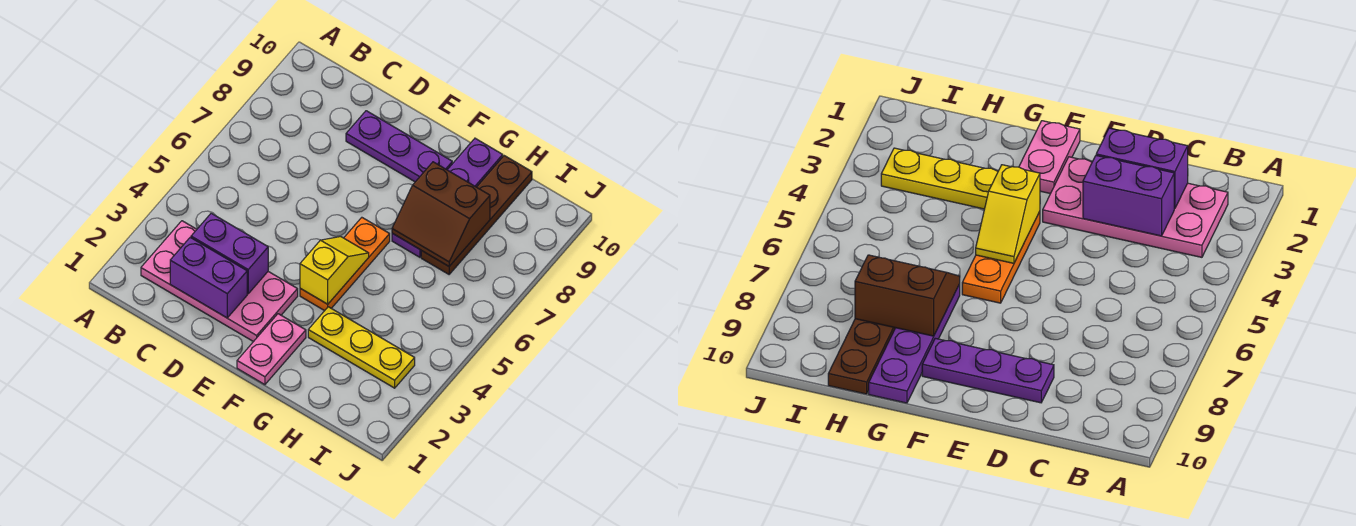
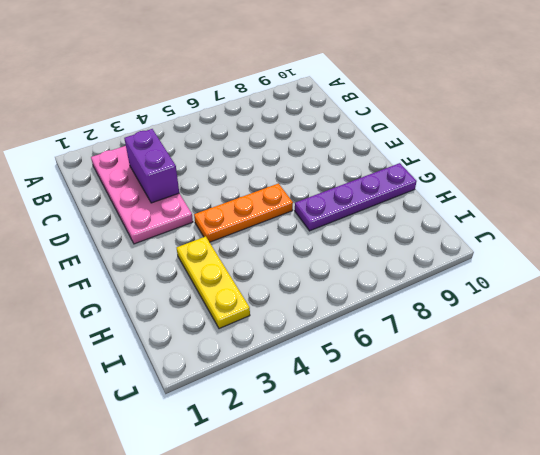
none -> purple plate D9:F9 level 1
none -> pink plate F1:F2 level 1

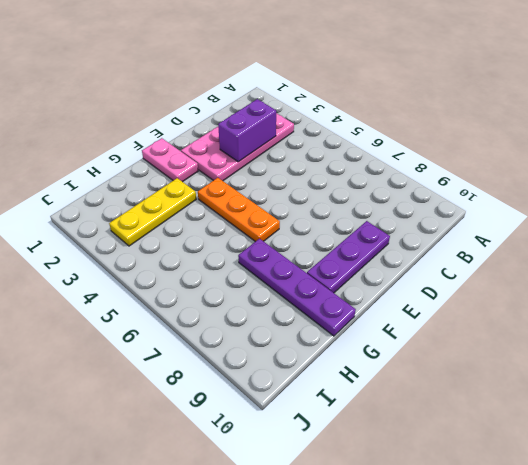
none -> brown plate H7:H10 level 1
none -> purple brick C2:D2 level 2

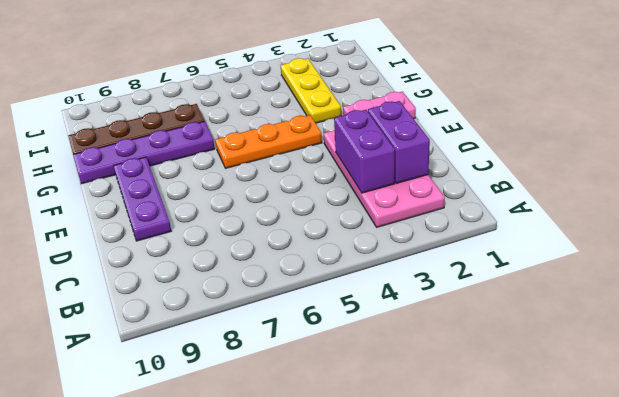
none -> yellow slope F4:F5 level 2 top 4
none -> brown slope G7:H8 level 2 top 8

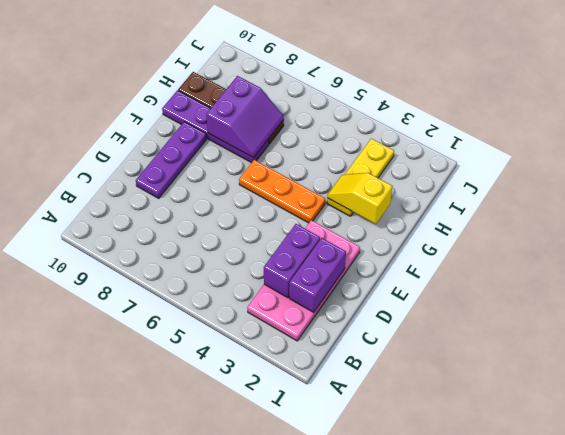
yellow slope G2:G3 level 2 top 2 -> yellow slope F4:F5 level 2 top 4
purple slope G7:H8 level 2 top 8 -> brown slope G7:H8 level 2 top 8
none -> pink plate F1:F2 level 1

